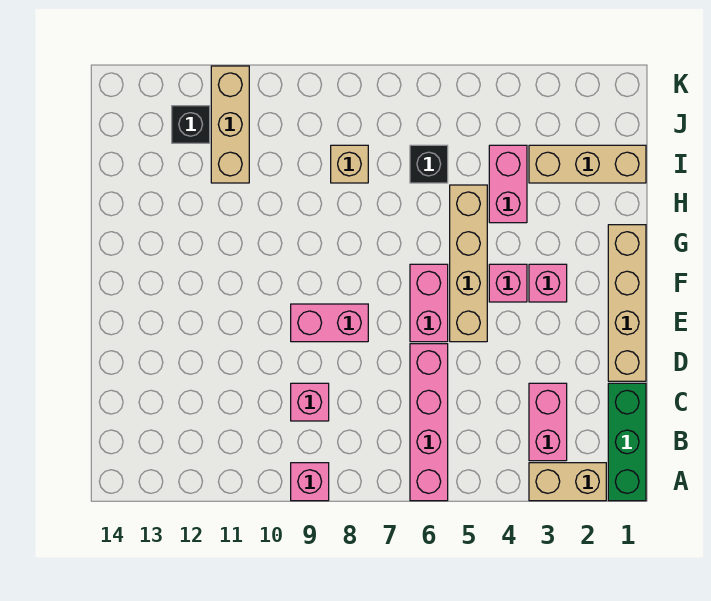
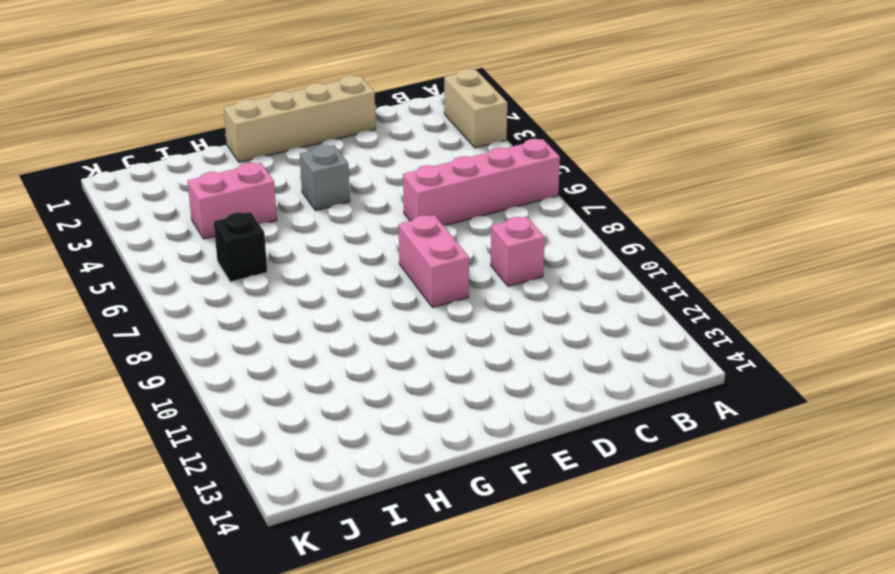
grey brick F4 level 1 -> pink brick F4 level 1
none -> green brick A1:C1 level 1
none -> pink brick A9 level 1
none -> pink brick B3:C3 level 1

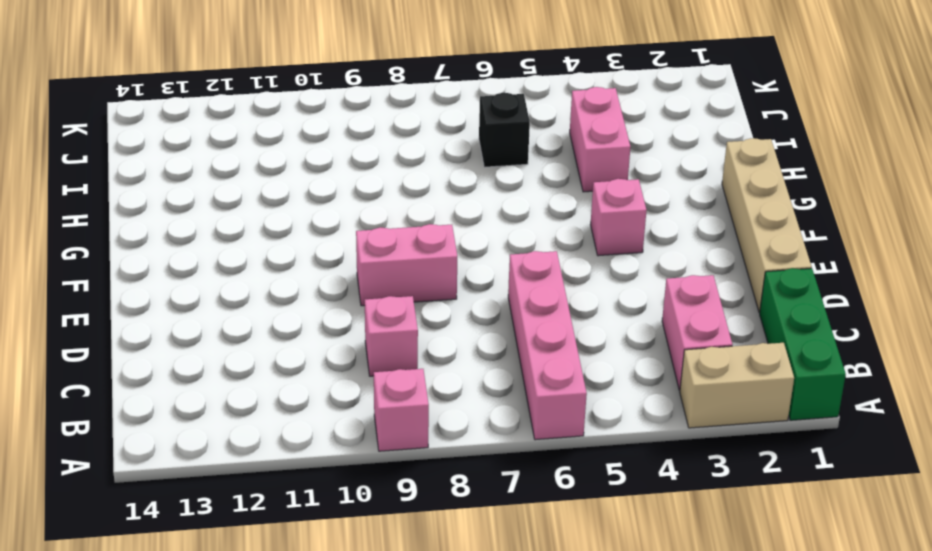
none -> tan brick E5:H5 level 1
none -> pink brick E6:F6 level 1
none -> pink brick F3 level 1

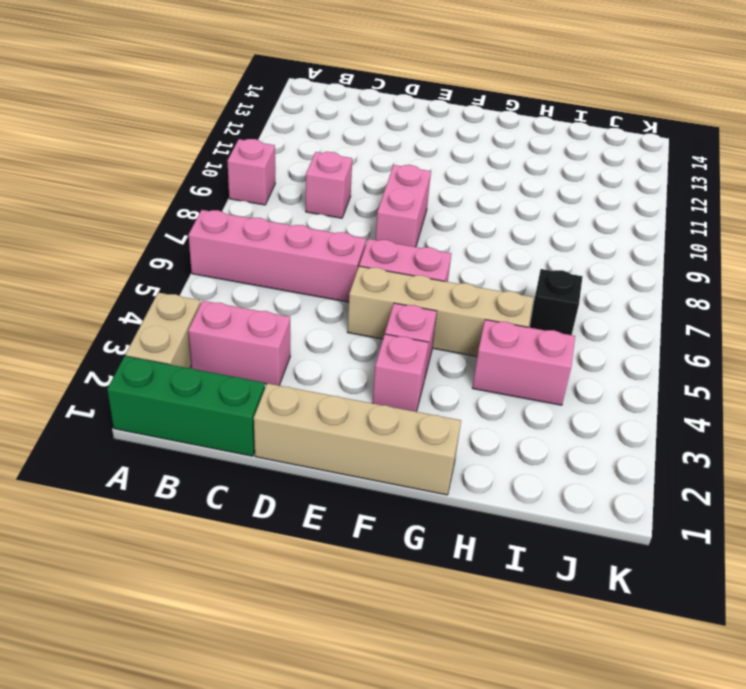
none -> tan brick I1:I3 level 1
none -> tan brick I8 level 1
none -> tan brick I11:K11 level 1

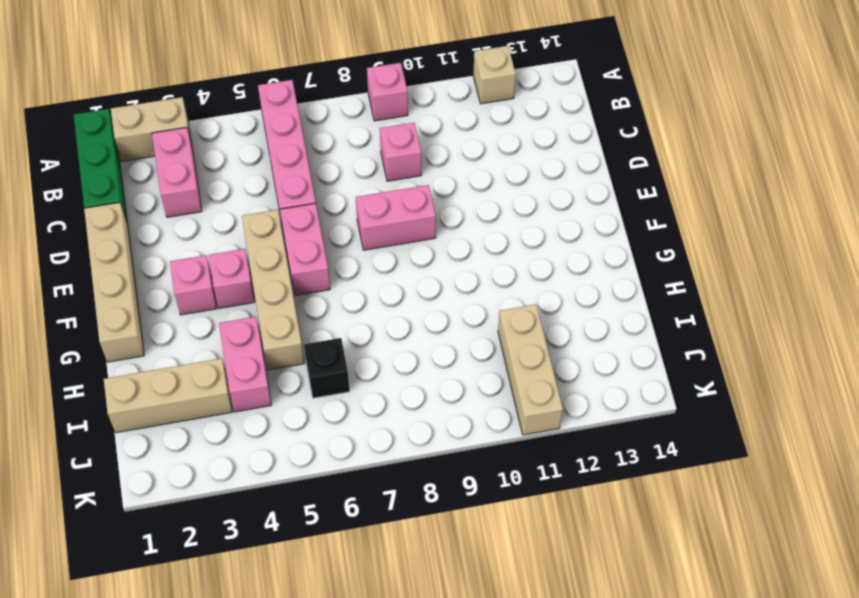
tan brick A12 level 1 -> tan brick I8 level 1
none -> black brick J12 level 1

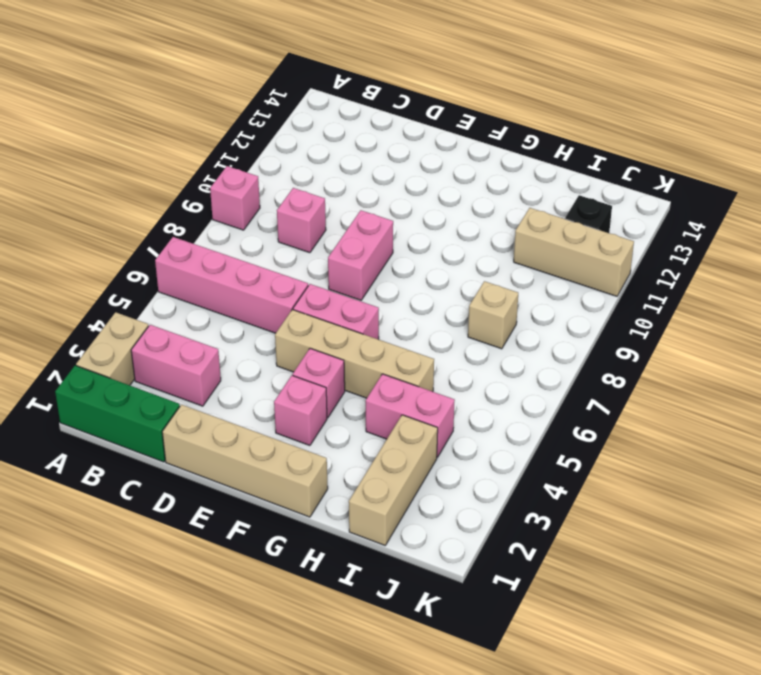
none -> black brick I6 level 1

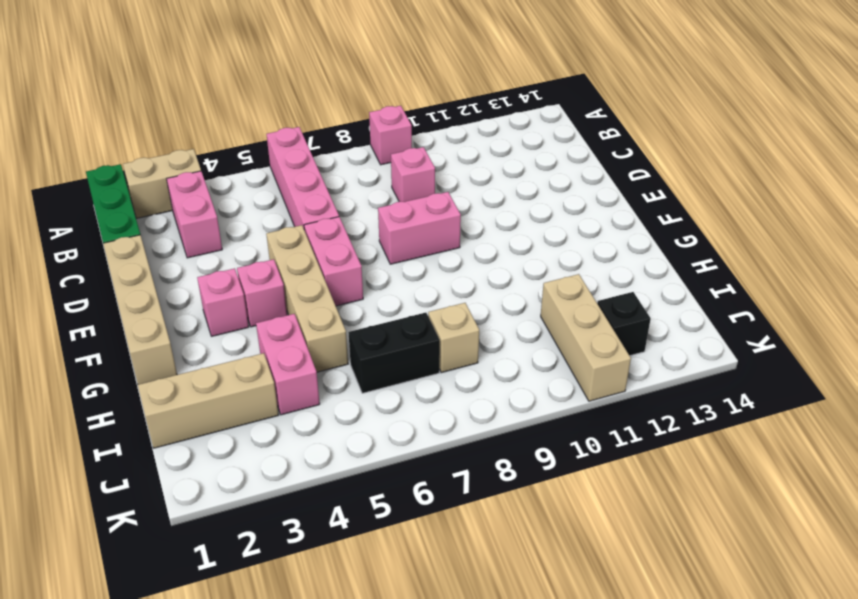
black brick I6:I7 level 1 -> black brick I6 level 1

